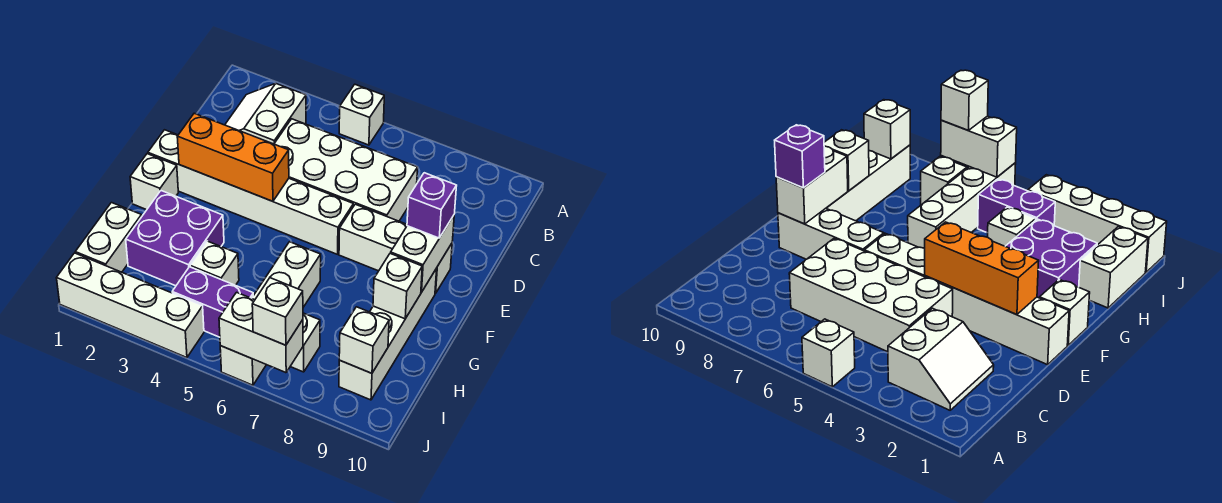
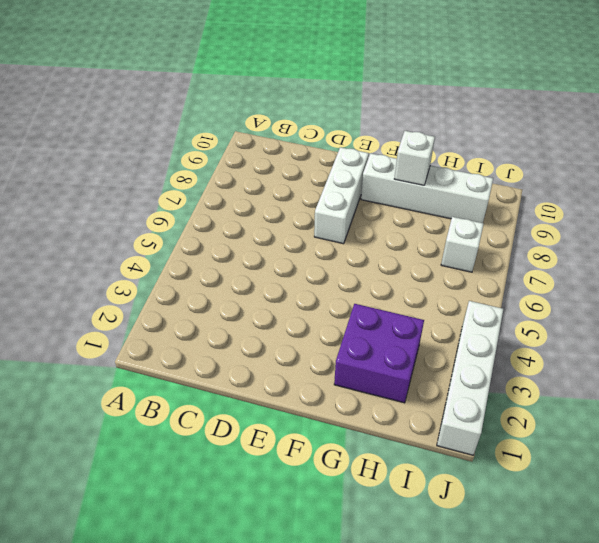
none -> white brick A5 level 1
none -> white slope B2:C3 level 1 top 3
none -> white brick C4:D7 level 1

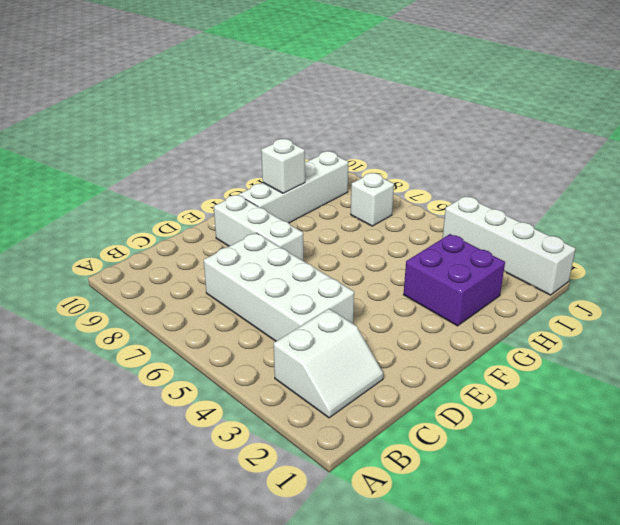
none -> white brick A5 level 1
none -> white brick E1:E6 level 1
none -> white brick F1 level 1

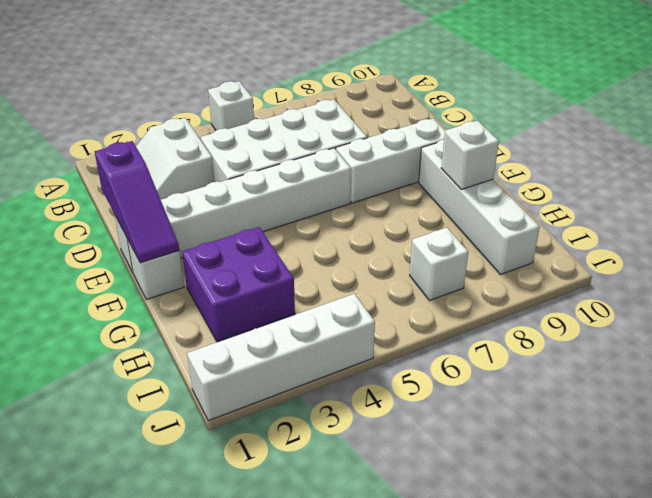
purple slope D1:F1 level 2 top D -> none
none -> white brick G6:J6 level 1
none -> white brick H1:I1 level 1
none -> white brick H4 level 1

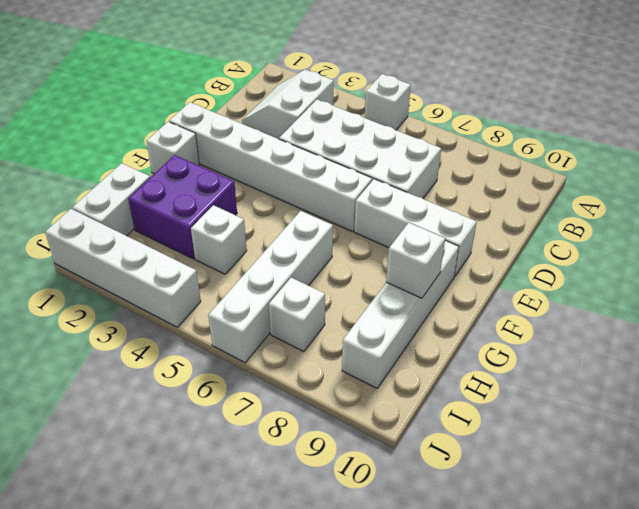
none -> purple brick I4:I5 level 1
none -> orange brick E2:E4 level 2
none -> white brick E9:F9 level 2

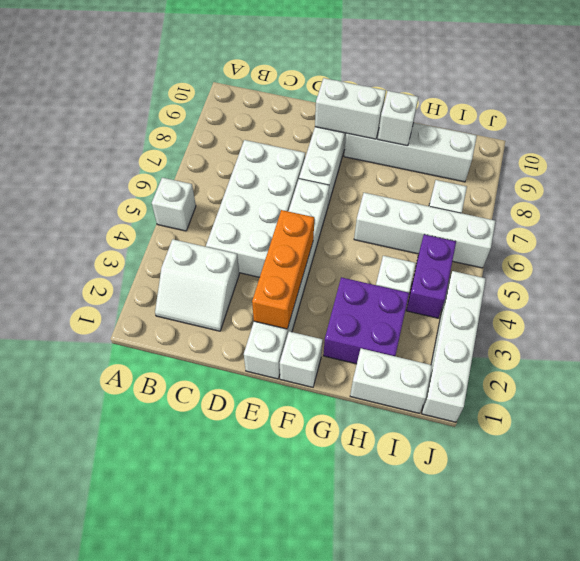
none -> white brick I9 level 2
none -> white brick J6:J7 level 2
none -> purple brick E9 level 3

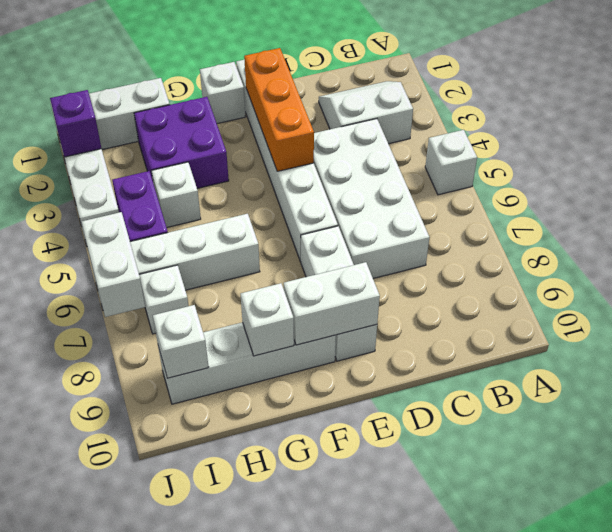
purple brick J2 level 2 -> purple brick E9 level 3
none -> white brick J7 level 3

